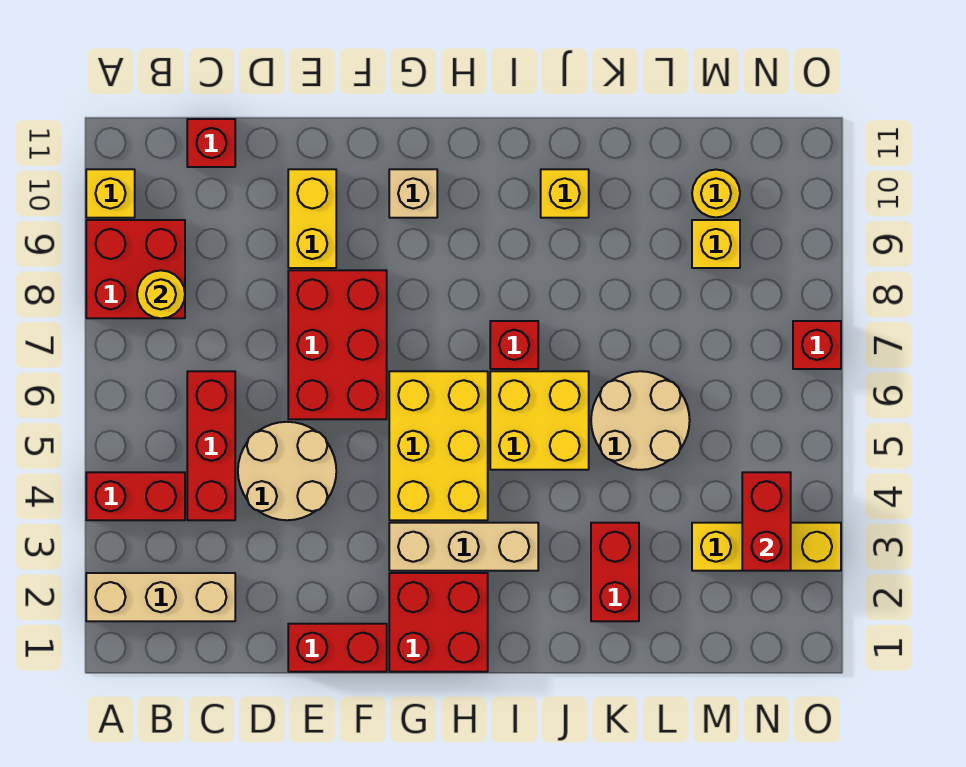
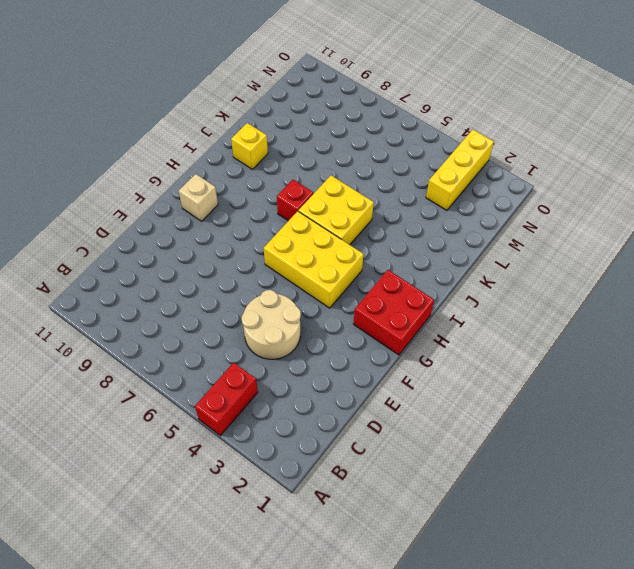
none -> tan brick A2:C2 level 1
none -> red brick A8:B9 level 1
none -> yellow brick A10 level 1

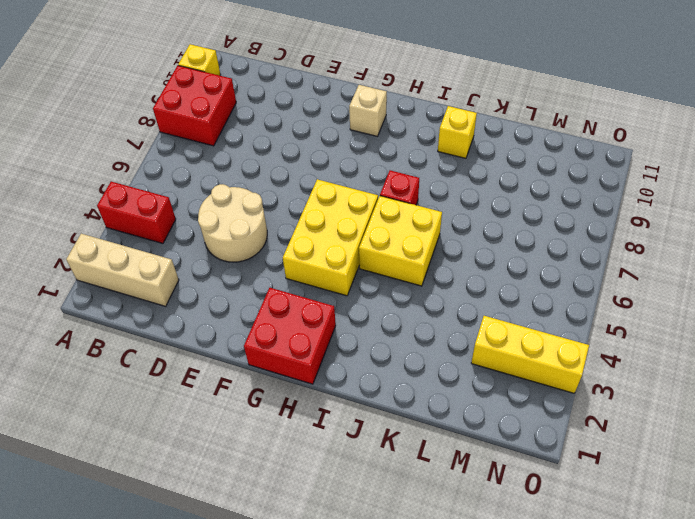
none -> red brick C4:C6 level 1
none -> red brick C11 level 1
none -> red brick E1:F1 level 1

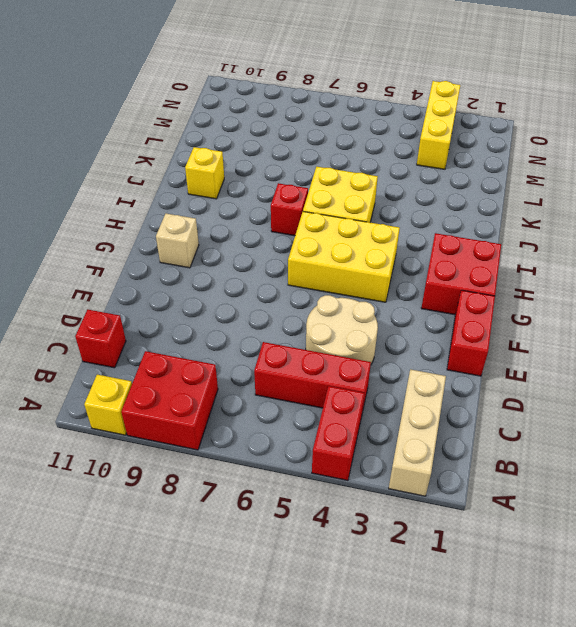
none -> red brick E6:F8 level 1
none -> yellow brick E9:E10 level 1
none -> tan brick G3:I3 level 1

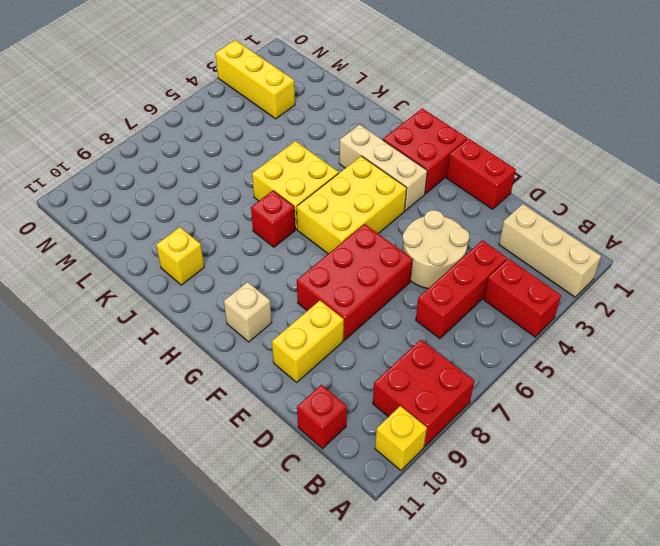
none -> red brick K2:K3 level 1
none -> tan round brick K5:L6 level 1
none -> yellow brick M9 level 1

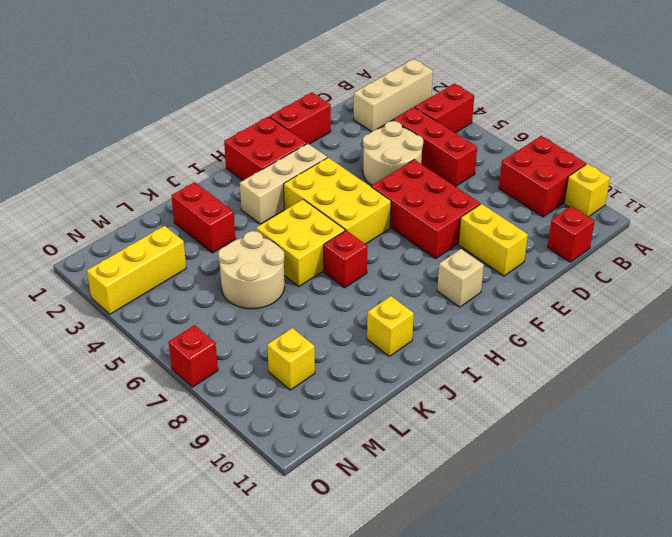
none -> yellow round brick M10 level 1
none -> yellow round brick B8 level 2
none -> red brick N3:N4 level 2

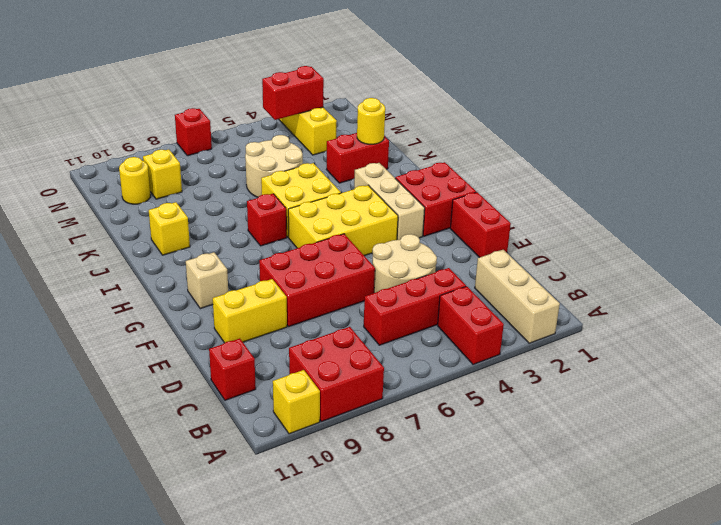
yellow round brick K2 level 2 -> yellow round brick B8 level 2

